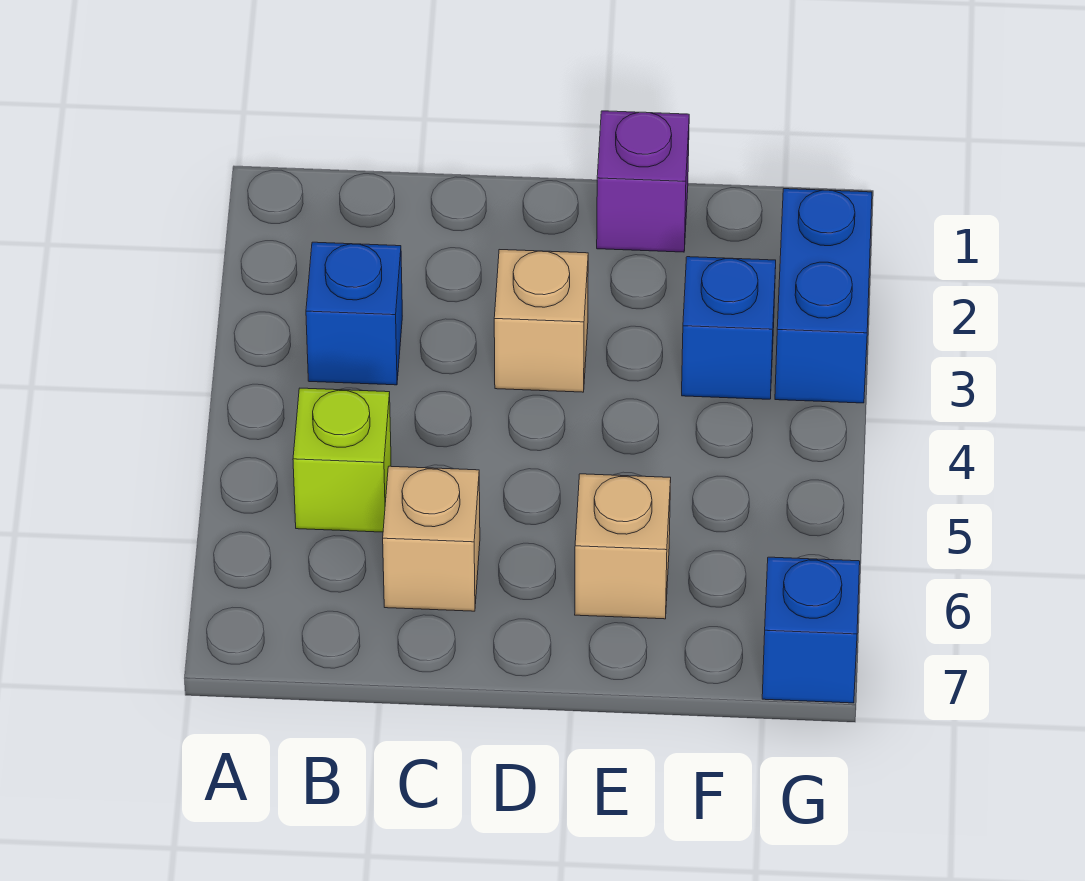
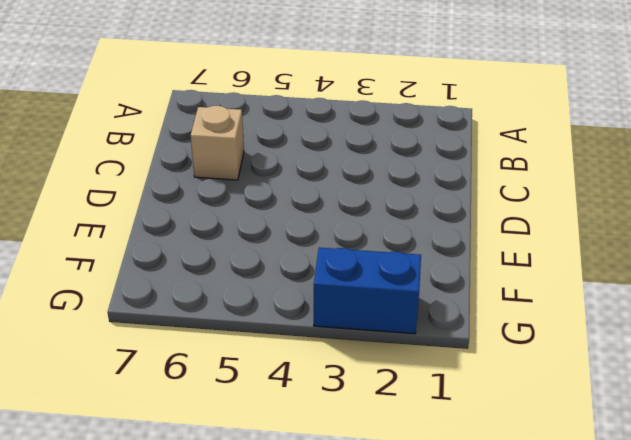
none -> blue brick B3 level 1
none -> lime brick B5 level 1

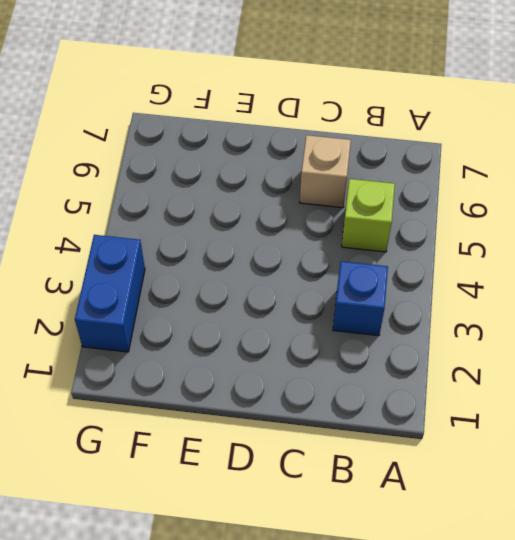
none -> tan brick D3 level 1
none -> purple brick E1 level 1

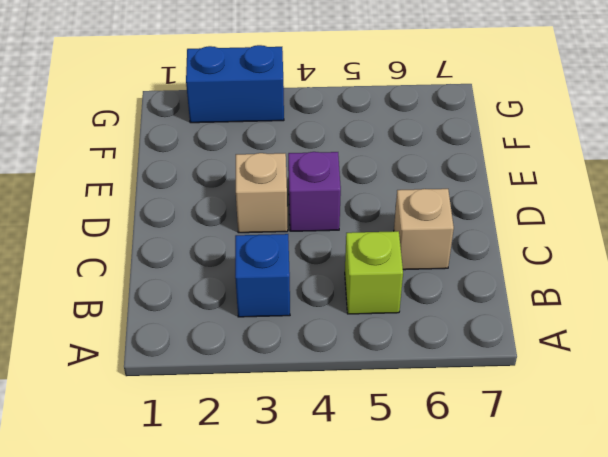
purple brick D4 level 1 -> purple brick E1 level 1
none -> tan brick E6 level 1
none -> blue brick F3 level 1

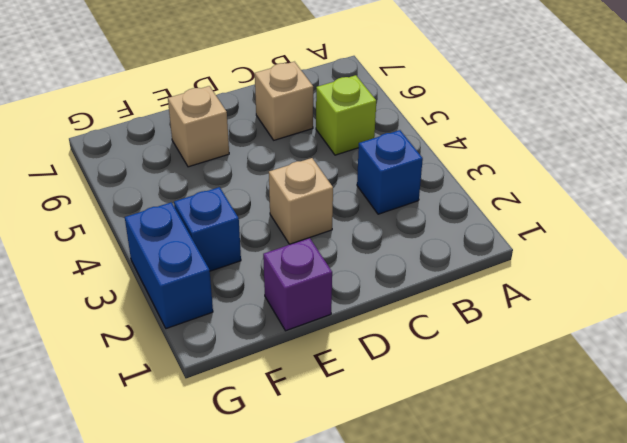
none -> blue brick G7 level 1

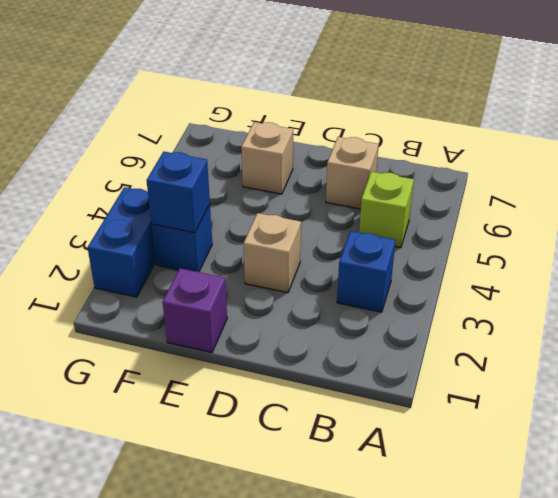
blue brick F3 level 2 -> blue brick G7 level 1

